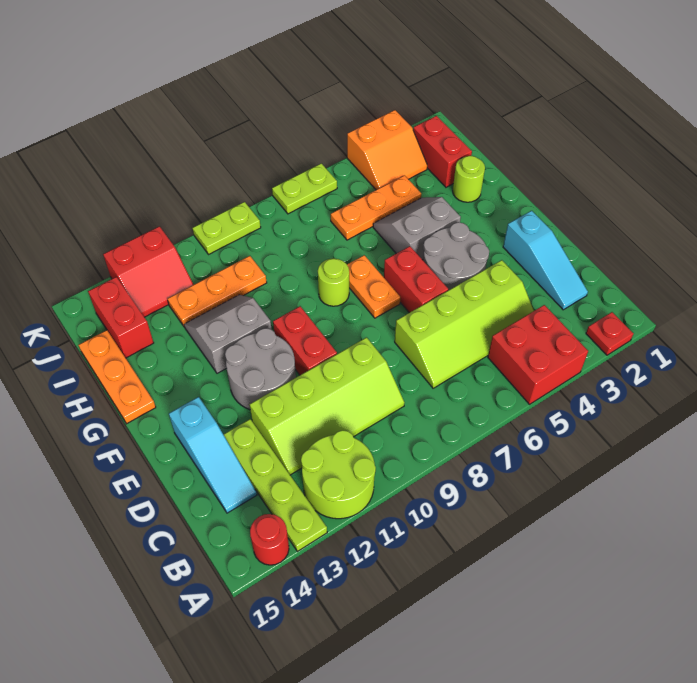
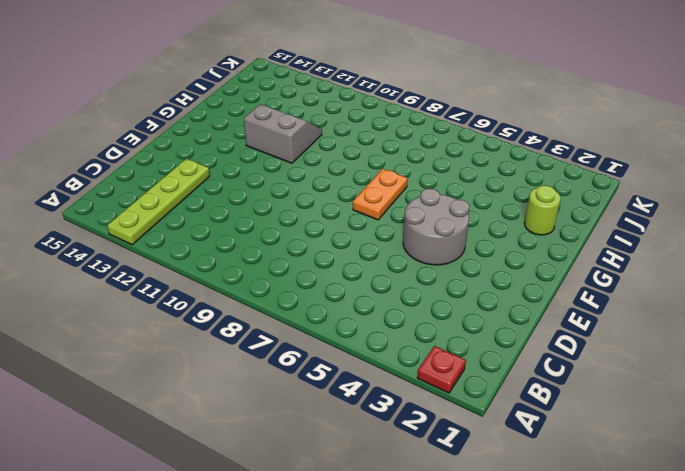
none -> red brick A4:B5 level 1
none -> lime round brick A11:B12 level 1
none -> red round brick A14 level 1

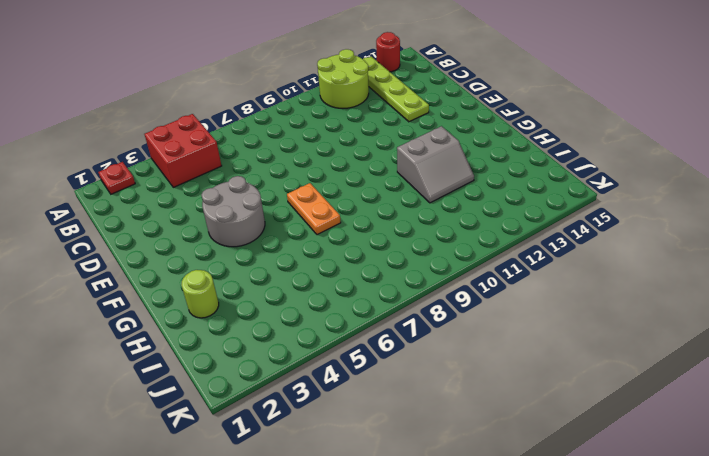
none -> cyan slope C2:E2 level 1 top E
none -> lime slope C4:D7 level 1 top D
none -> lime slope C9:D12 level 1 top D

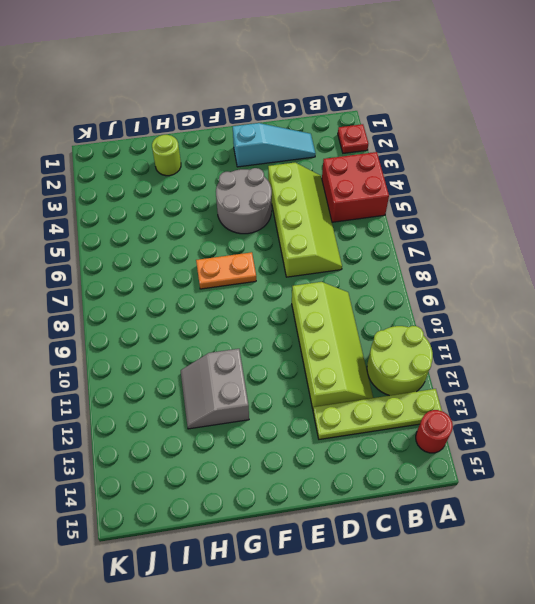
none -> cyan slope C14:E14 level 1 top E
none -> red brick E6:F6 level 1
none -> red brick E10:F10 level 1

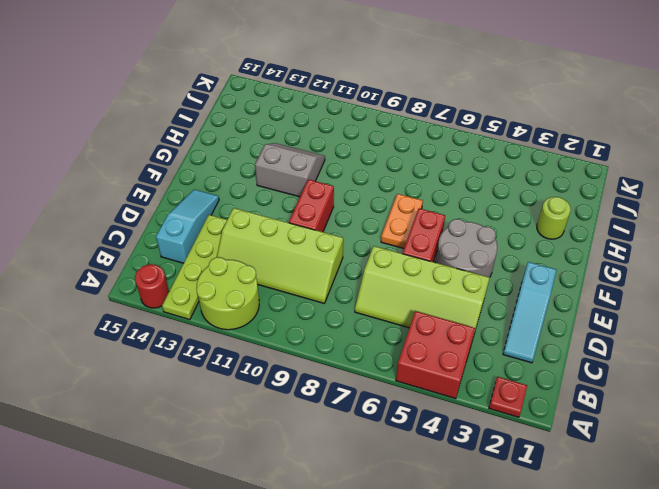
cyan slope C14:E14 level 1 top C -> cyan slope C14:E14 level 1 top E
none -> grey round brick E11:F12 level 1
none -> grey slope G4:H5 level 1 top G
none -> lime round brick G8 level 1

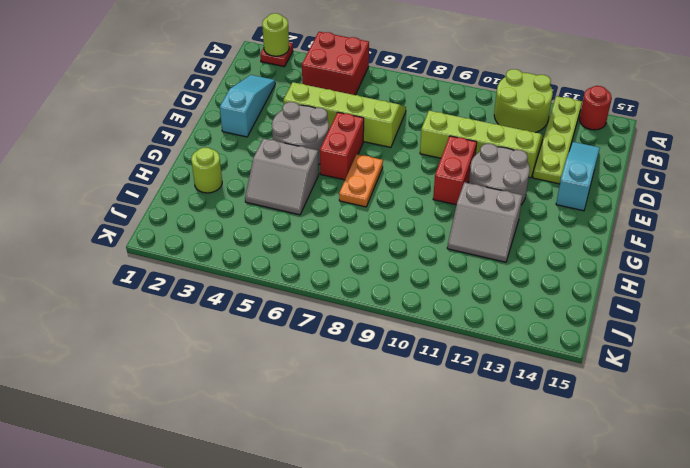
lime round brick A2 level 2 -> lime round brick G8 level 1
none -> orange plate G15:I15 level 1
none -> red brick I2:J2 level 1
none -> orange plate I4:I6 level 1

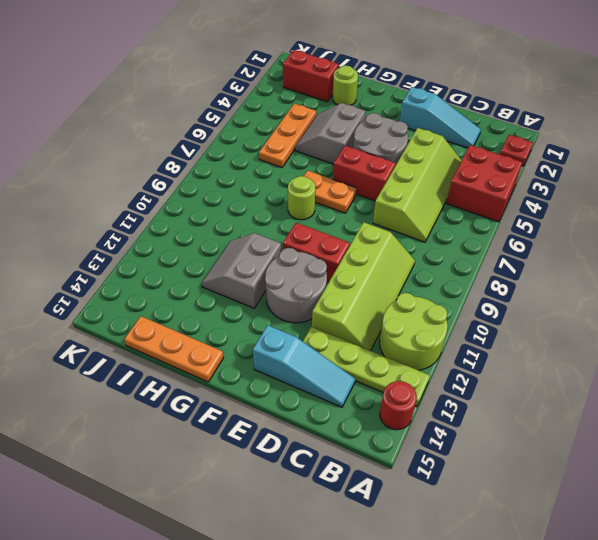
none -> orange plate I10:I12 level 1
none -> red brick I14:J14 level 1
none -> orange slope J3:K4 level 1 top K

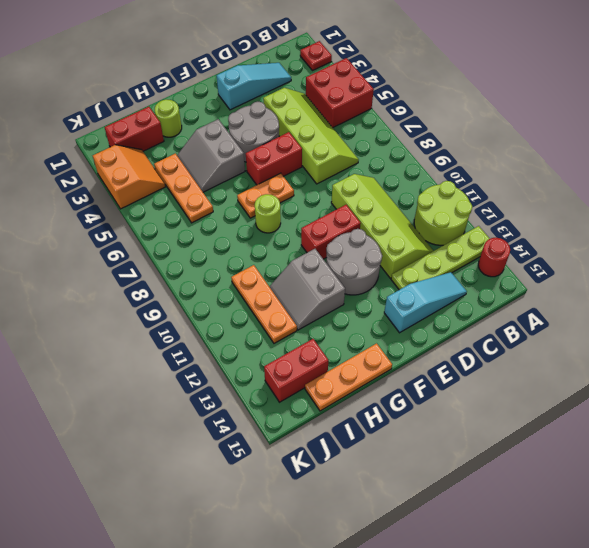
none -> red slope J12:K13 level 1 top K
none -> lime plate K6:K7 level 1
none -> lime plate K9:K10 level 1

